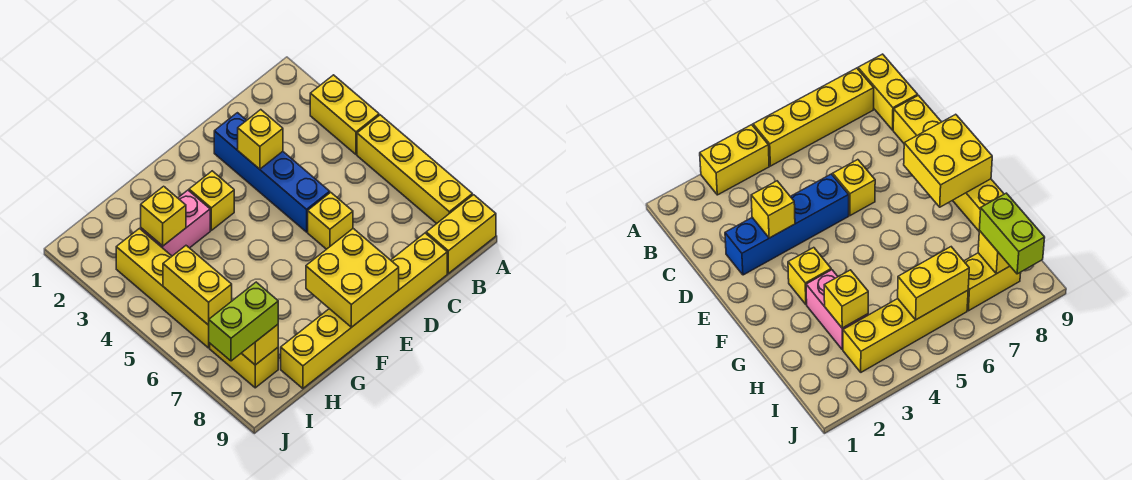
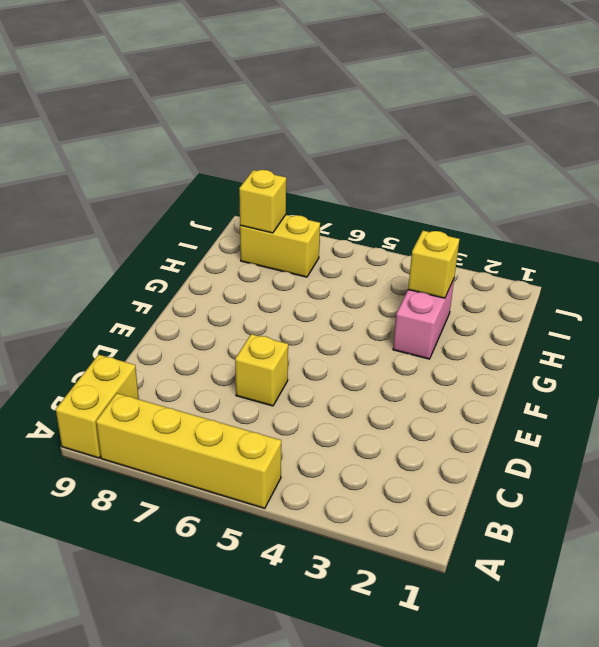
none -> yellow brick A3:A4 level 1
none -> yellow brick C9:H9 level 1
none -> blue brick D2:D5 level 1

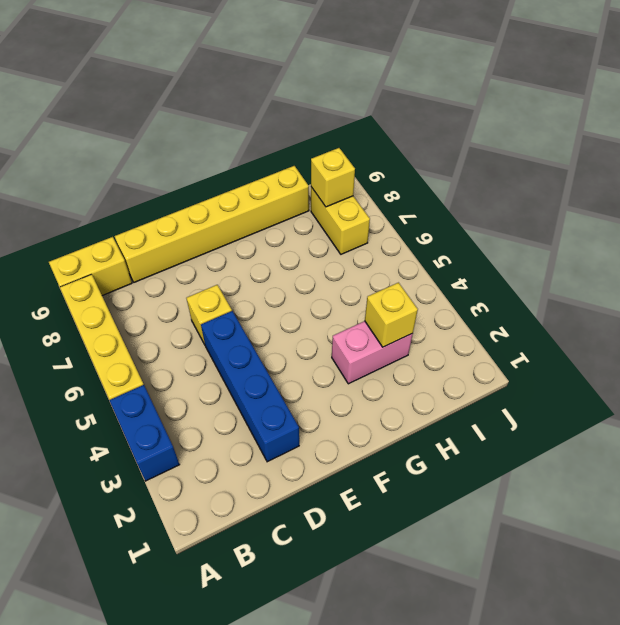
blue brick A3:A4 level 1 -> yellow brick A3:A4 level 1
none -> yellow brick F3 level 1
none -> yellow brick I3:I6 level 1
none -> yellow brick D3 level 2

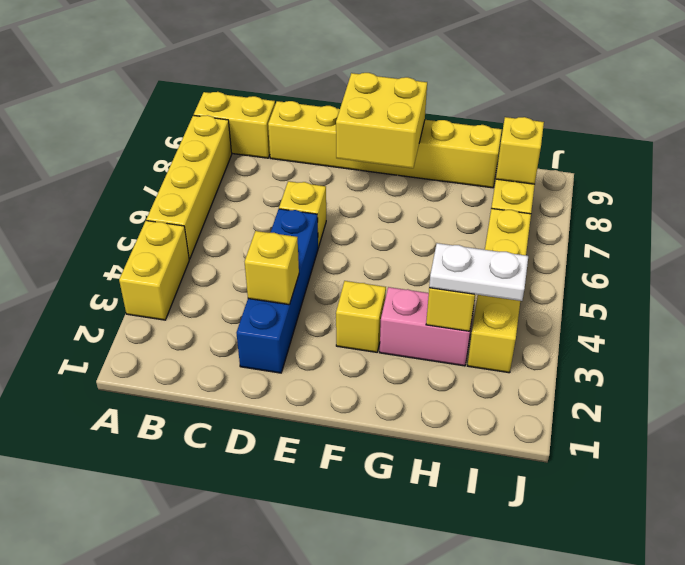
white plate H3:I3 level 3 -> none
none -> yellow brick I5:I6 level 2
none -> lime brick I8:J8 level 3

